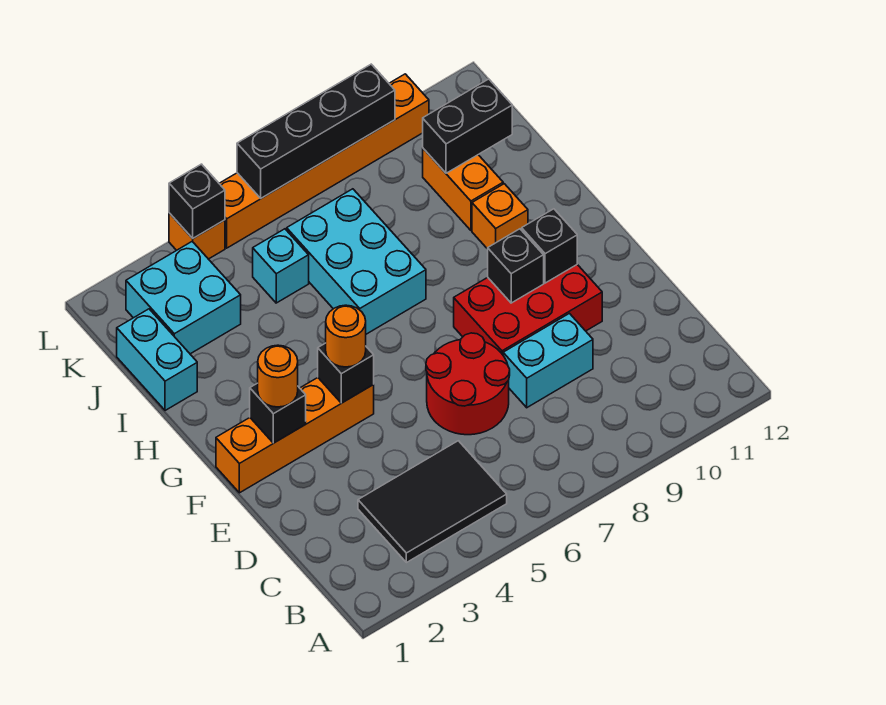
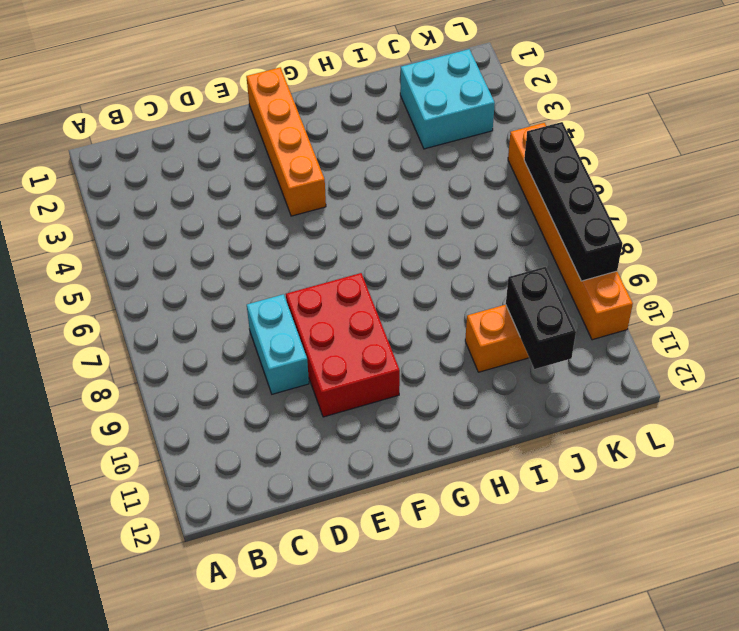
none -> black tile B3:C5 level 1
none -> red round brick D6:E7 level 1
none -> cyan brick H6:J7 level 1

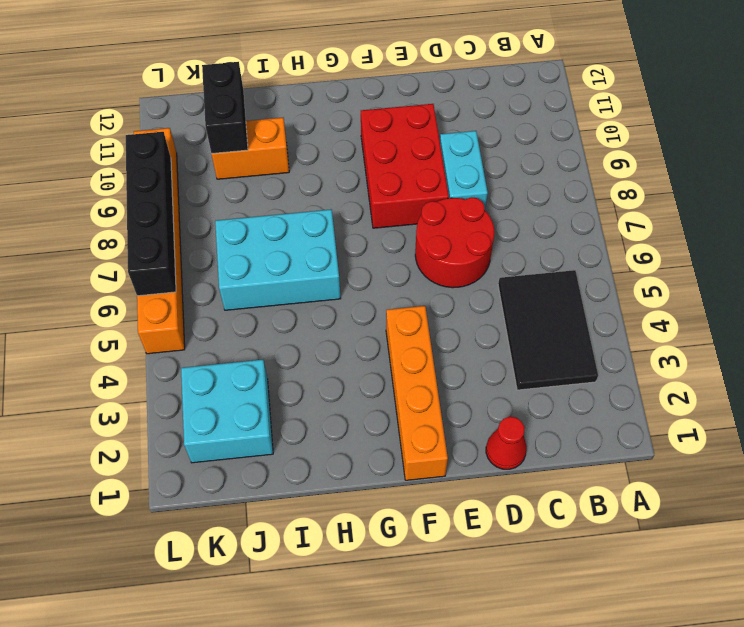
red cone D1 level 1 -> none
none -> orange brick H10 level 1
none -> cyan brick I1:J1 level 1
none -> cyan brick J5 level 1

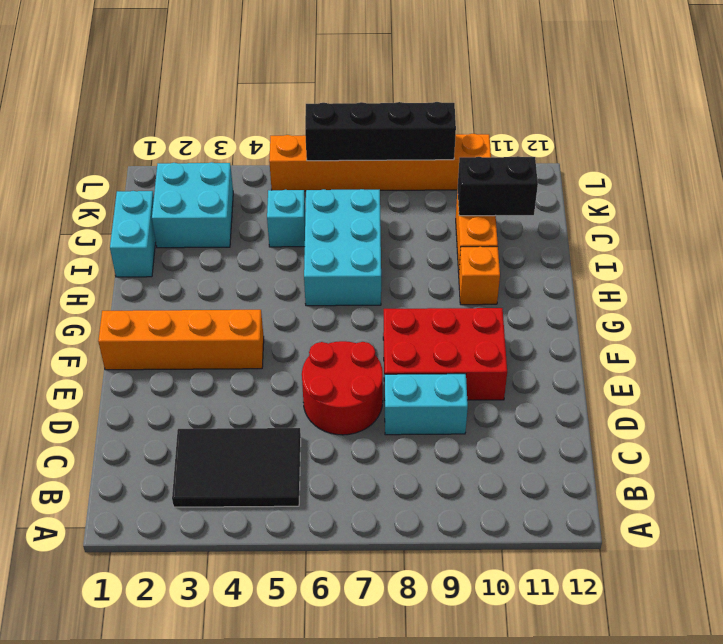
none -> orange brick L4 level 1
none -> black brick F2 level 2
none -> black brick F4 level 2

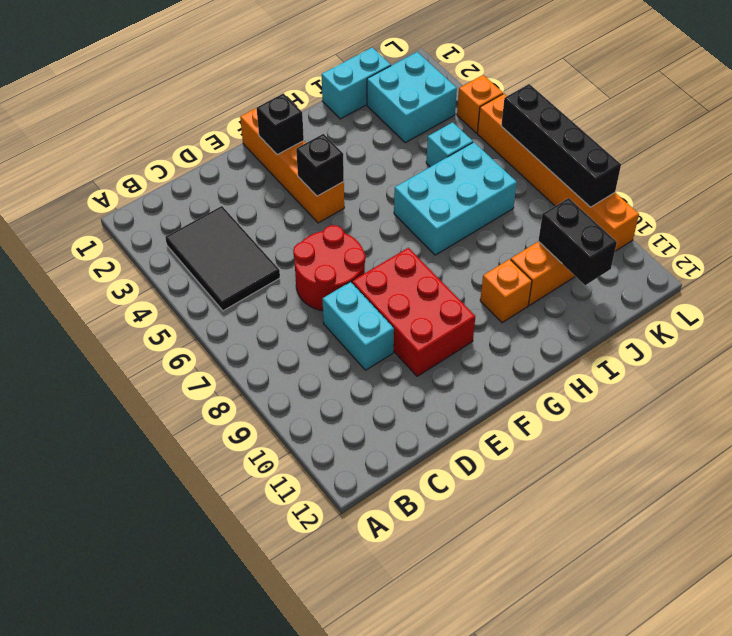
none -> black brick F9 level 2
none -> black brick F10 level 2
none -> black brick L4 level 2

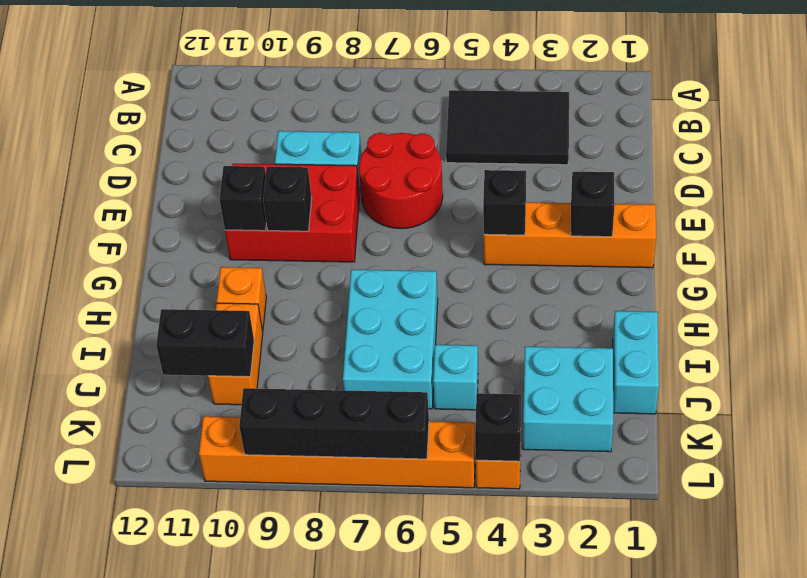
none -> orange round brick F2 level 3
none -> orange round brick F4 level 3

